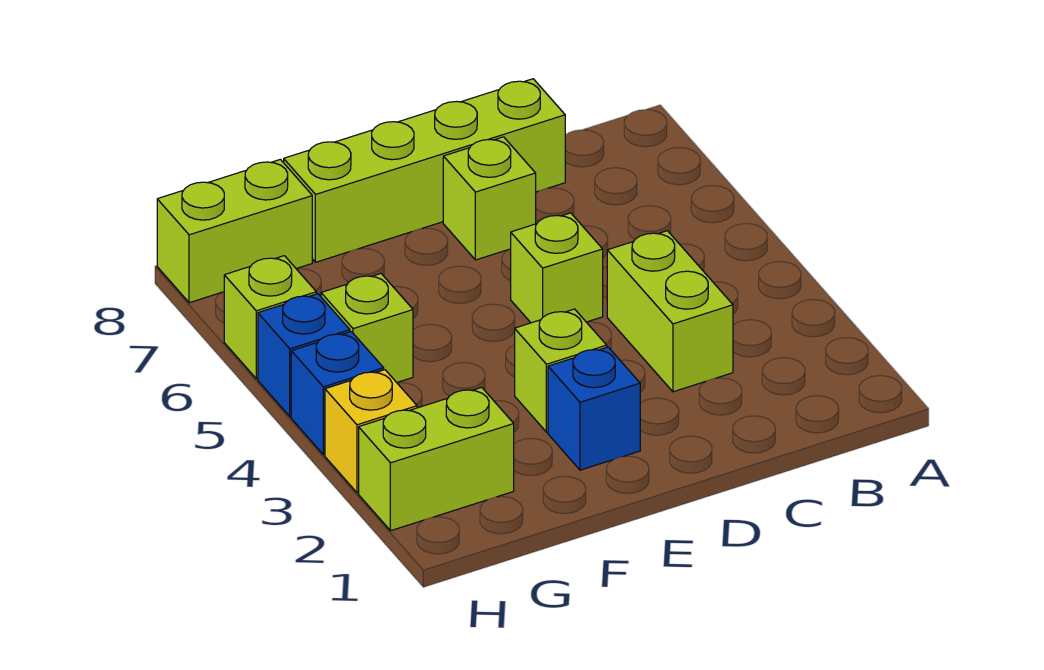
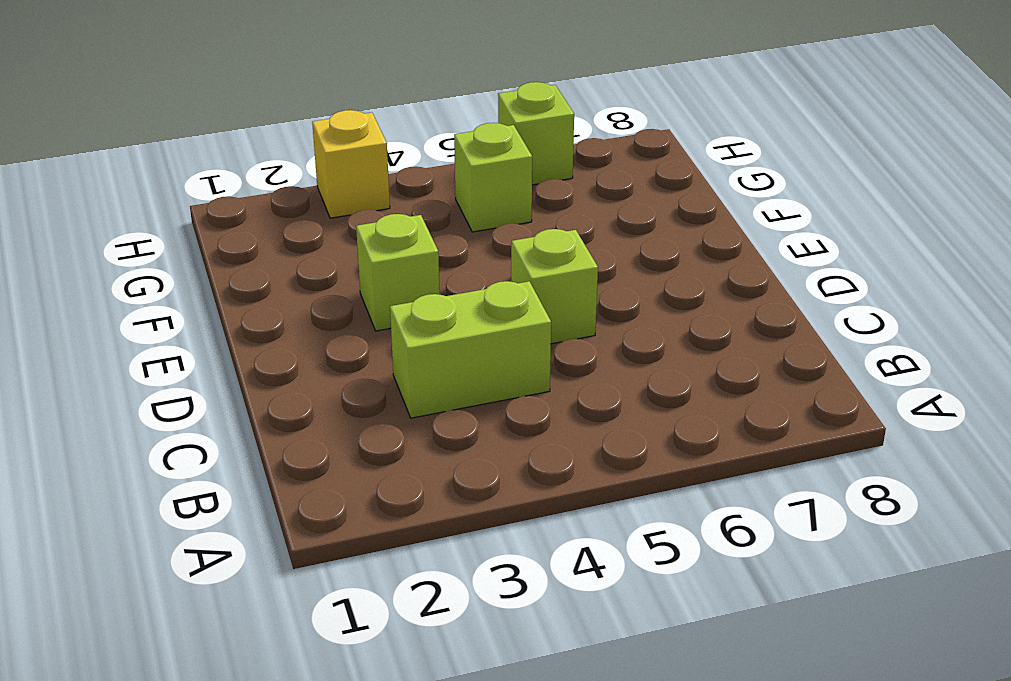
none -> lime brick C8:F8 level 1
none -> lime brick D7 level 1
none -> blue brick E2 level 1

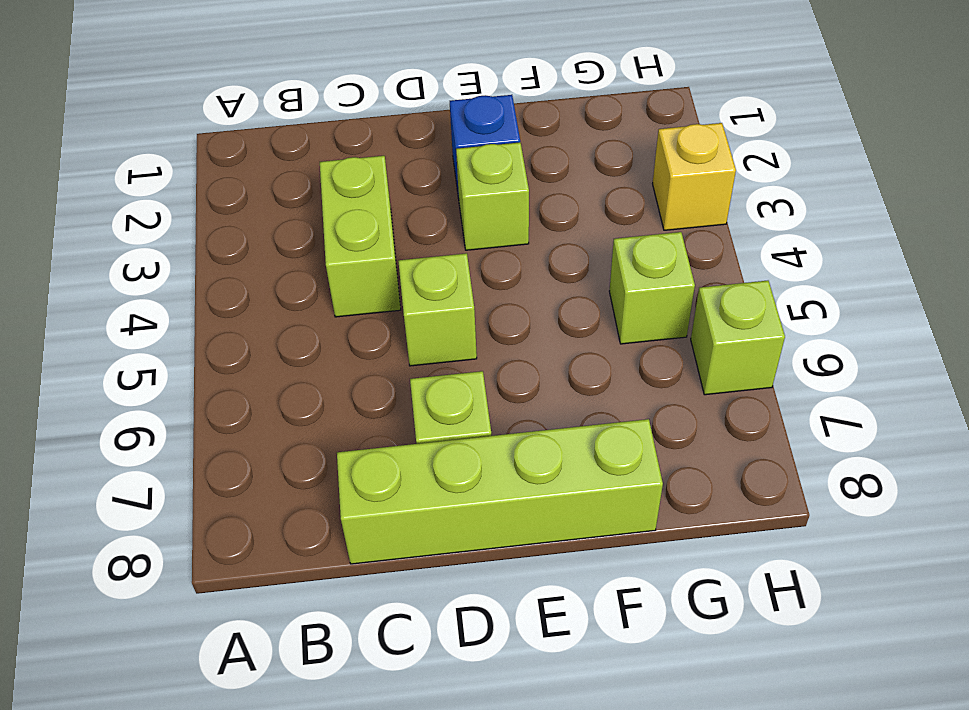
none -> lime brick G2:H2 level 1
none -> lime brick G8:H8 level 1
none -> blue brick H4 level 1

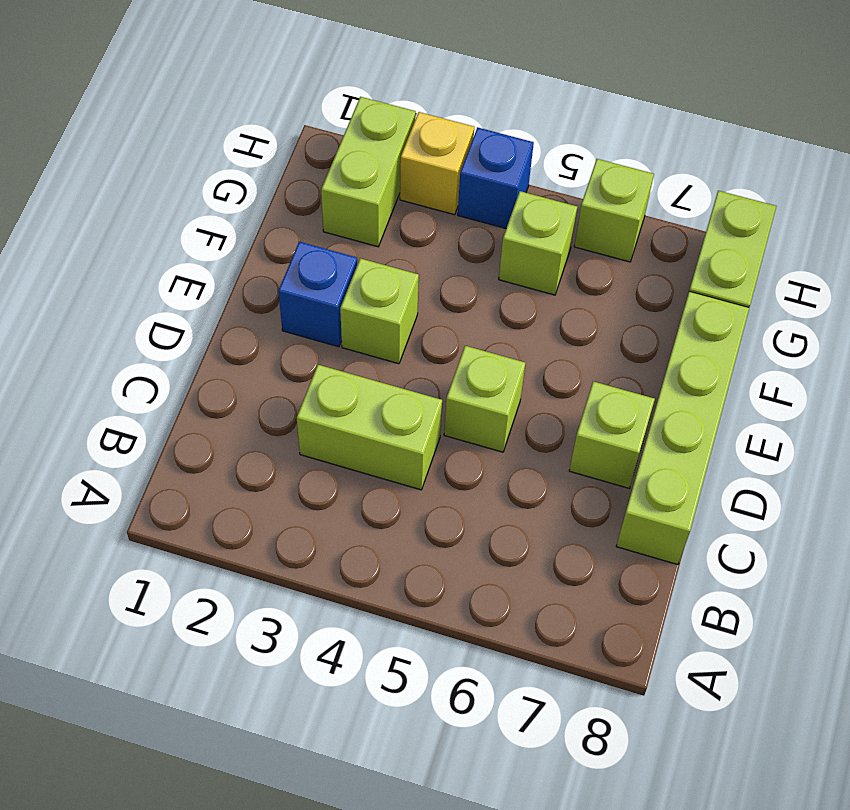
none -> blue brick H5 level 1

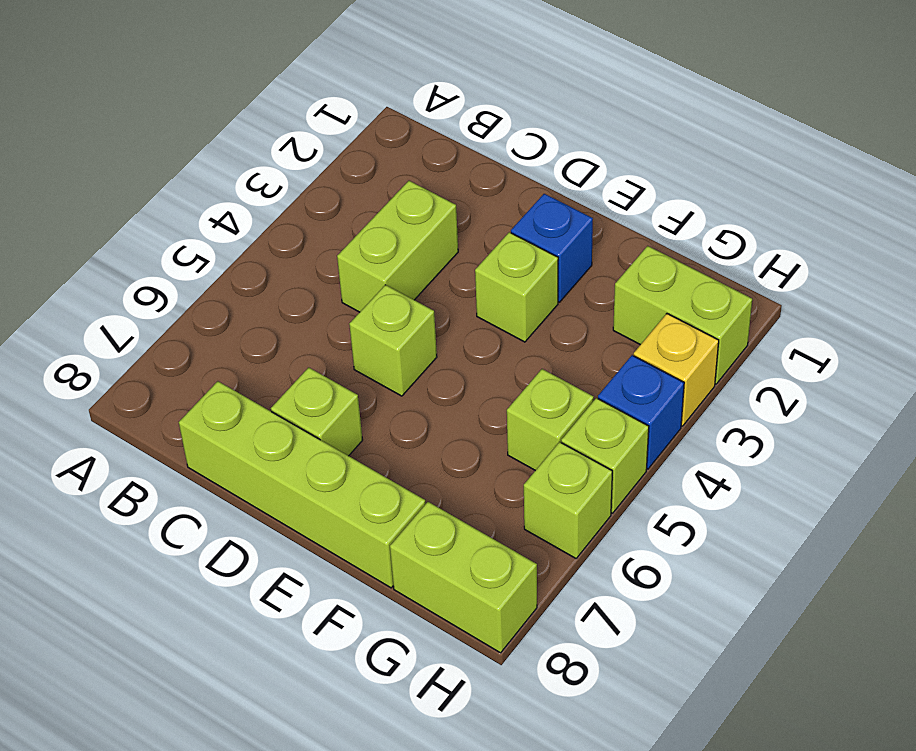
lime brick H5 level 1 -> blue brick H5 level 1

